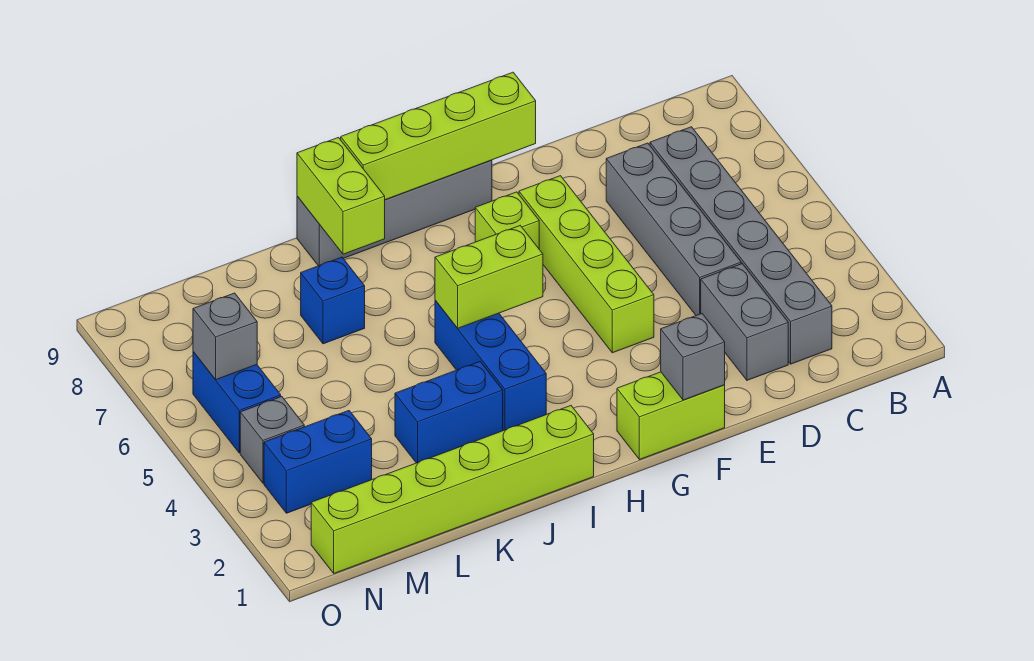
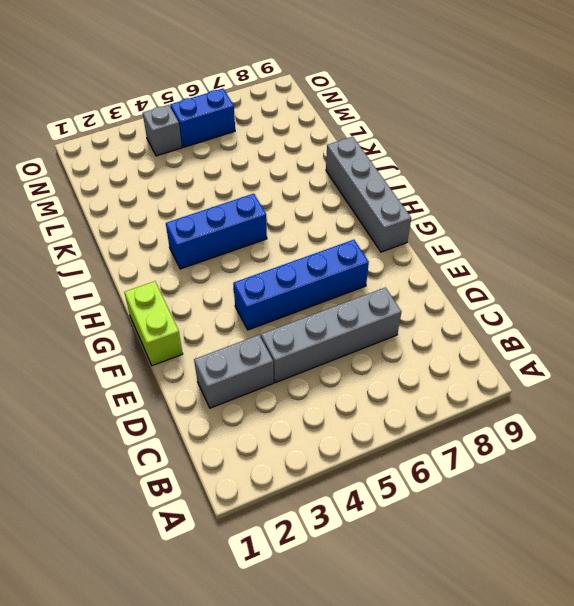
blue brick F4:F7 level 1 -> lime brick F4:F7 level 1
none -> grey brick C2:C7 level 1
none -> lime brick G7 level 1
none -> lime brick I1:N1 level 1

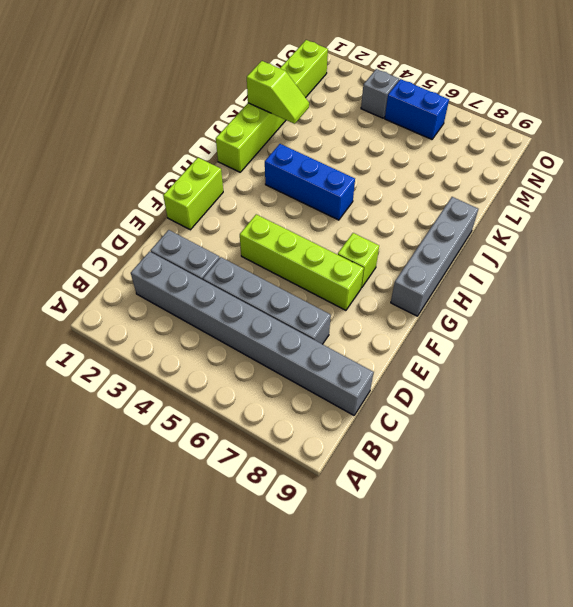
grey brick C2:C9 level 1 -> grey brick C2:C7 level 1
lime slope K1:K2 level 2 top 1 -> none
none -> blue brick J3:K3 level 1
none -> blue brick K7 level 1
none -> blue brick M3:N3 level 1

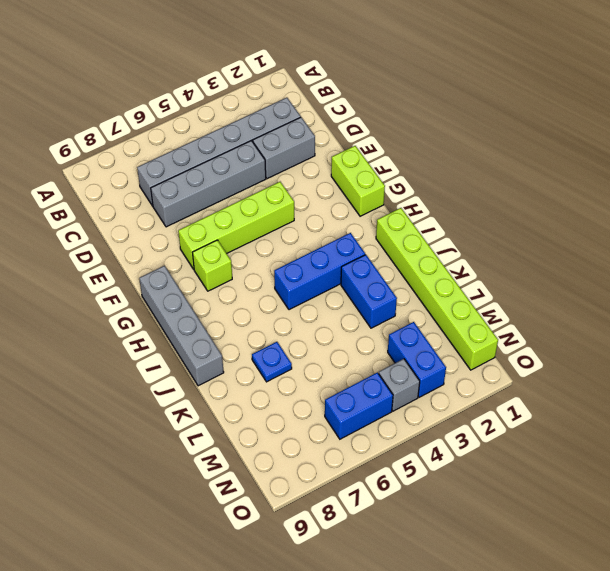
blue plate K7 level 1 -> blue brick K7 level 1
none -> grey brick F1 level 2
none -> lime brick F9:I9 level 2
none -> lime brick H5:I5 level 2

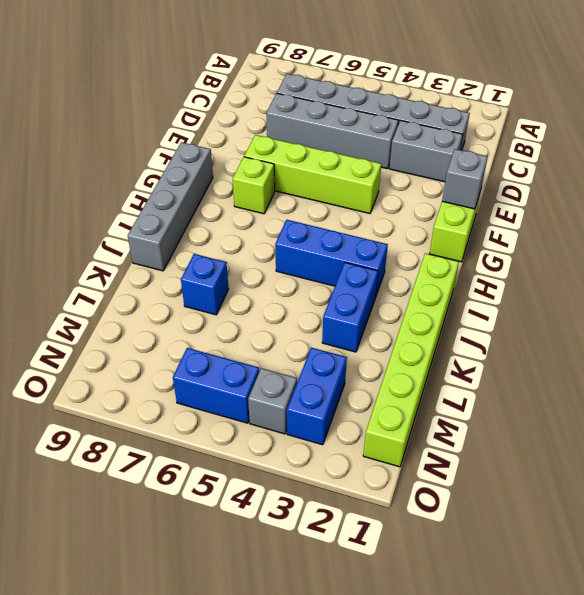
none -> lime brick F9:I9 level 2
none -> lime brick H5:I5 level 2
none -> lime brick J8:J9 level 2

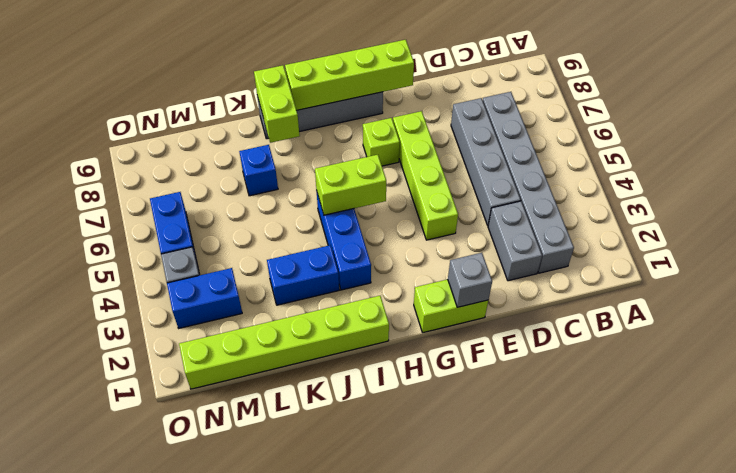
none -> grey brick N6 level 2

